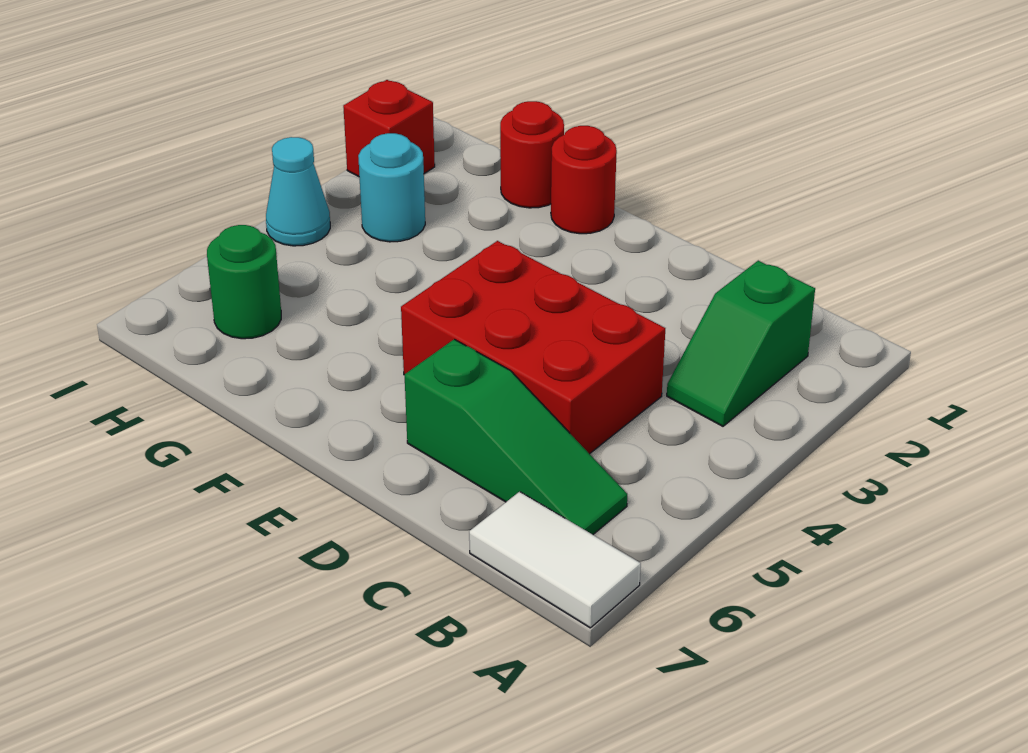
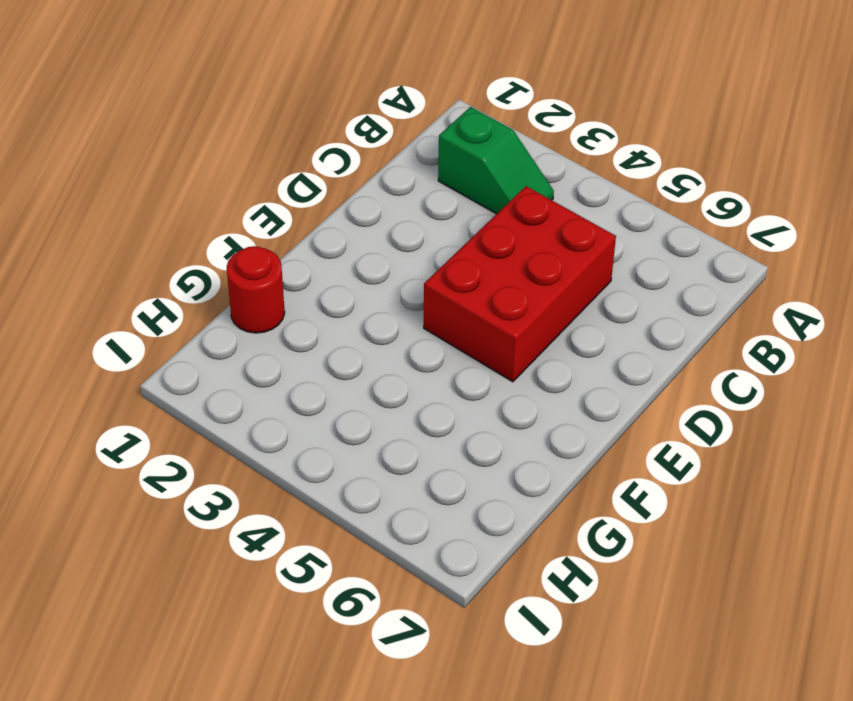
none -> white tile A7:B7 level 1
none -> green slope B6:D6 level 1 top D

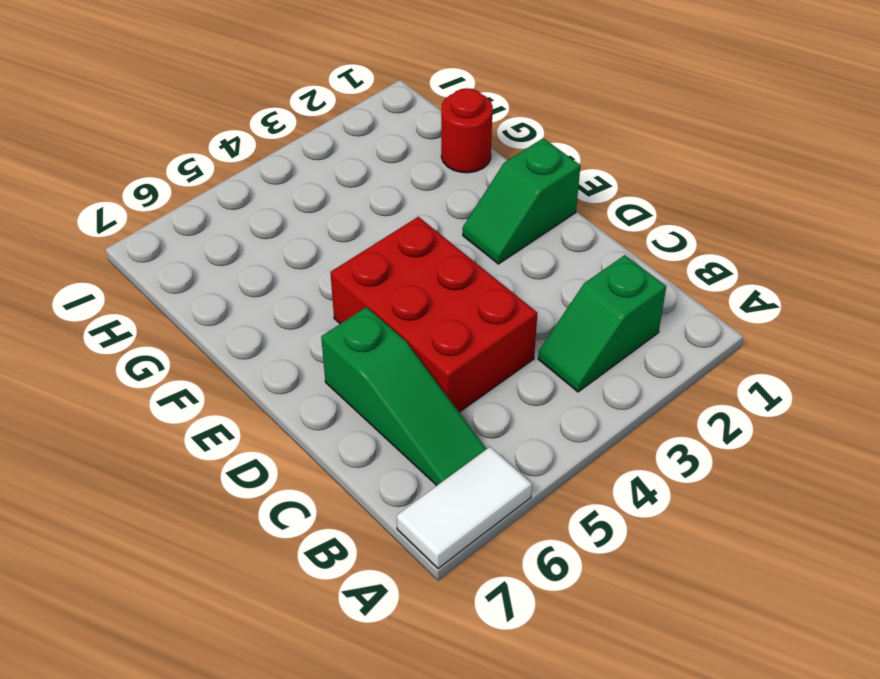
white tile A6:A7 level 1 -> white tile A7:B7 level 1
green slope E1:E2 level 1 top 1 -> none
none -> red round brick F1 level 1
none -> cyan round brick H3 level 1

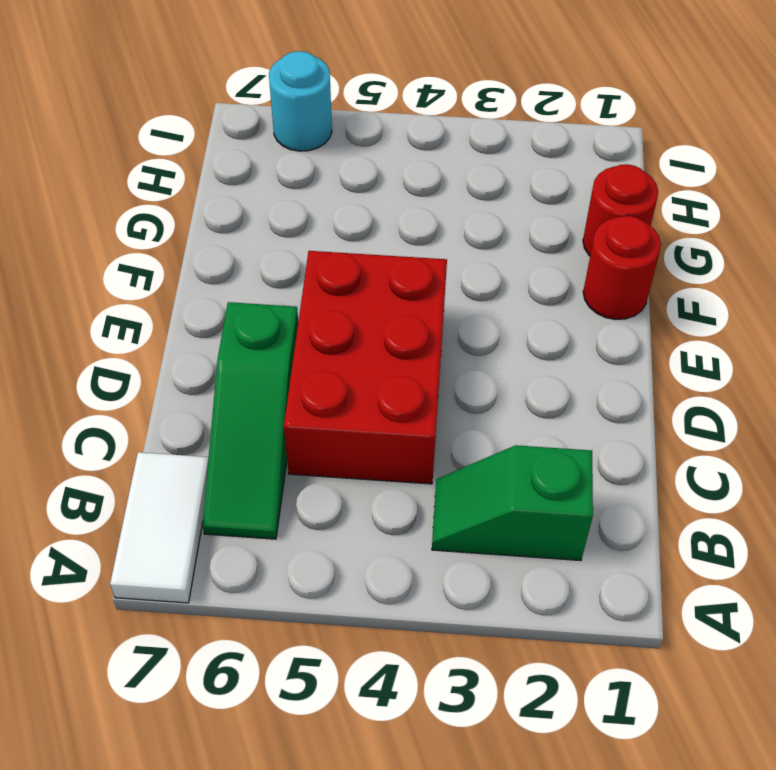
cyan round brick I6 level 1 -> cyan round brick H3 level 1
none -> green round brick H6 level 1
none -> red brick I2 level 1

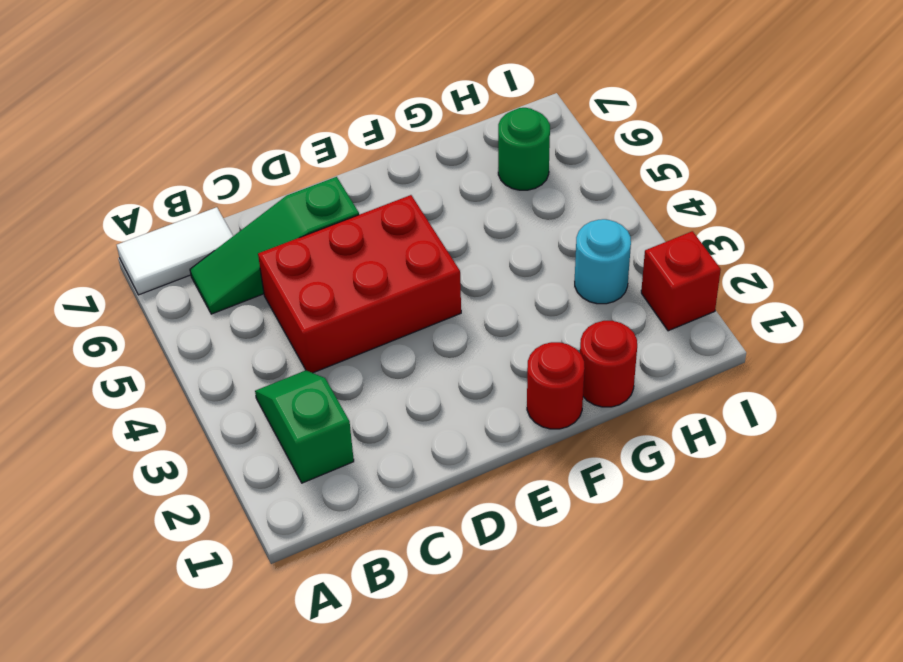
none -> cyan cone I4 level 1

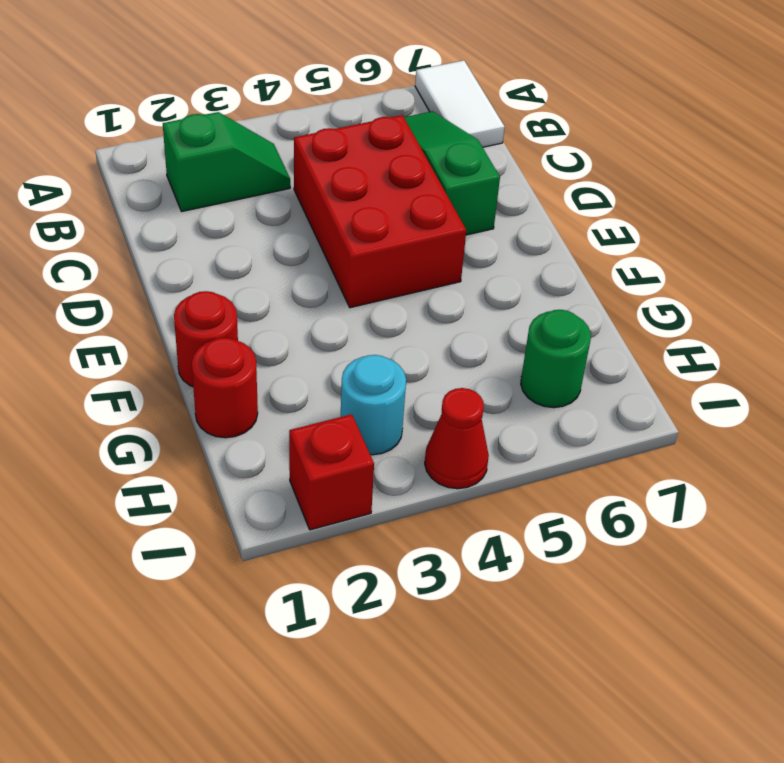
red cone I4 level 1 -> cyan cone I4 level 1

